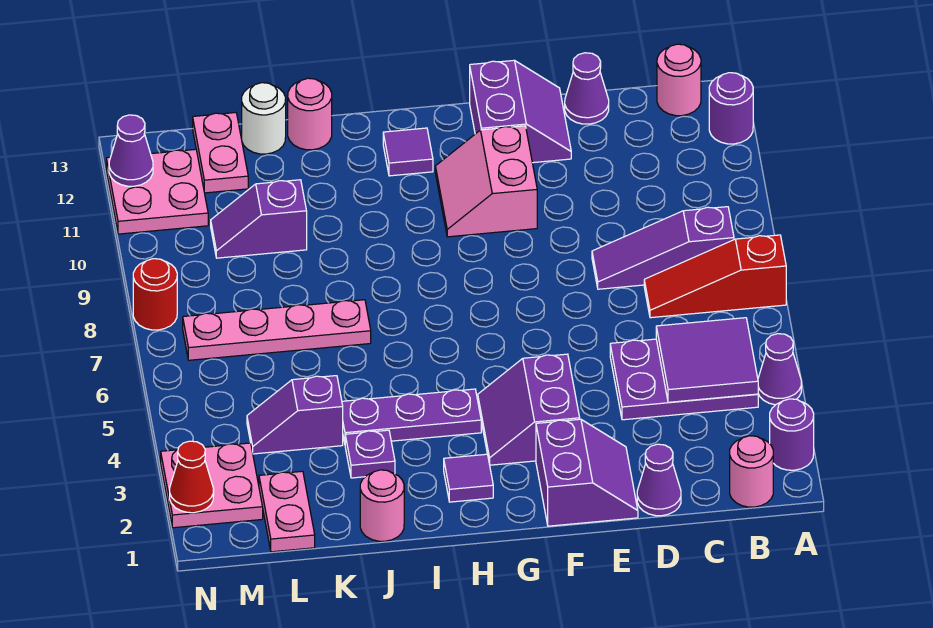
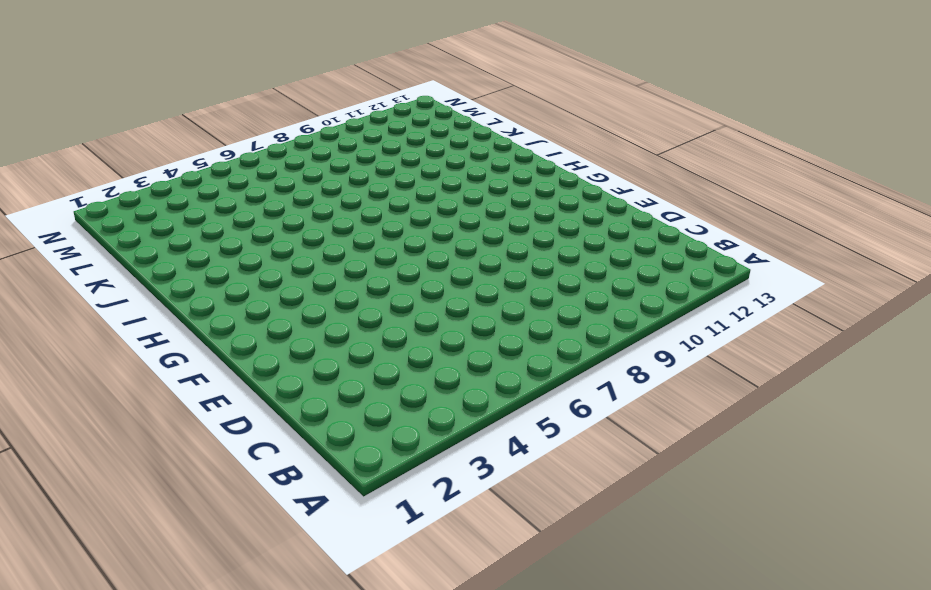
none -> purple round brick A2 level 1
none -> purple cone A4 level 1
none -> red slope A7:C7 level 1 top A
none -> purple round brick A12 level 1

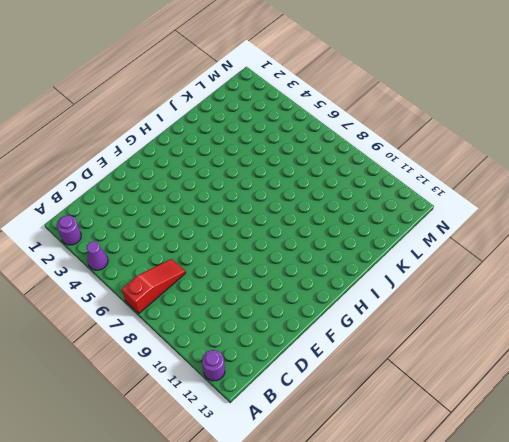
none -> pink round brick B1 level 1
none -> purple plate B4:D5 level 1
none -> purple slope B8:D8 level 1 top B
none -> pink round brick B13 level 1

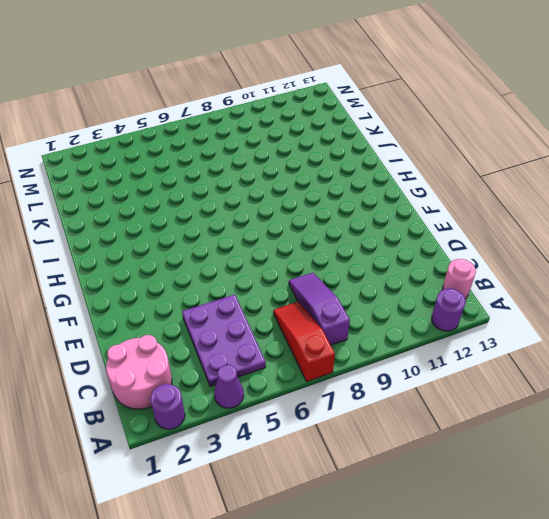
pink round brick B1:C2 level 1 -> pink round brick B1 level 1
none -> purple cone D1 level 1
none -> purple cone D13 level 1
none -> purple slope E1:F2 level 1 top F
none -> purple slope E12:F13 level 1 top F

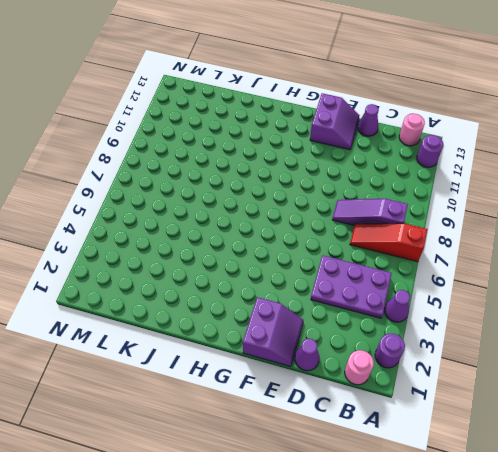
none -> purple slope F3:G4 level 1 top F
none -> pink slope F10:G11 level 1 top F
none -> purple tile H2 level 1
none -> purple plate H4:J4 level 1

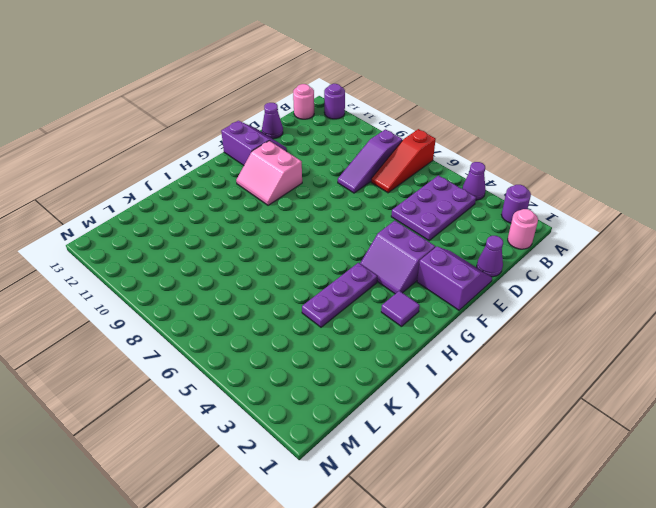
none -> purple tile H12 level 1
none -> pink round brick J1 level 1
none -> purple plate J3 level 1
none -> pink plate J7:M7 level 1

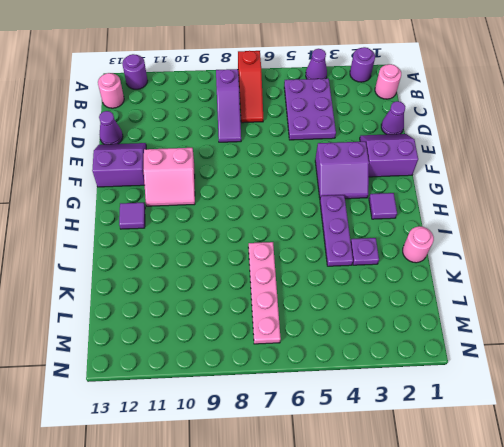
none -> pink round brick J13 level 1
none -> purple slope K4:L4 level 1 top K
none -> purple slope K10:L10 level 1 top K
none -> white round brick K13 level 1

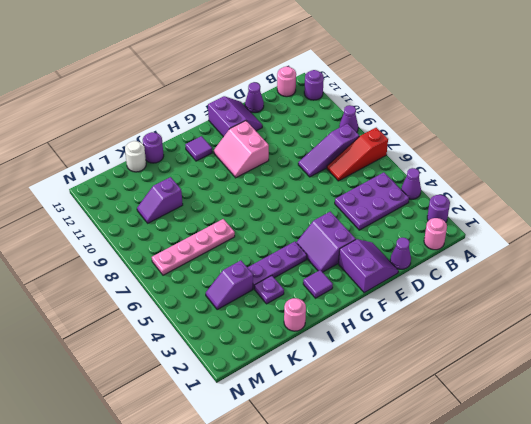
purple cone A9 level 1 -> purple cone N12 level 2
purple round brick J13 level 1 -> pink round brick J13 level 1
none -> pink plate L1:L2 level 1
none -> pink plate L12:L13 level 1
none -> pink plate M2:N3 level 1
none -> pink plate M11:N12 level 1

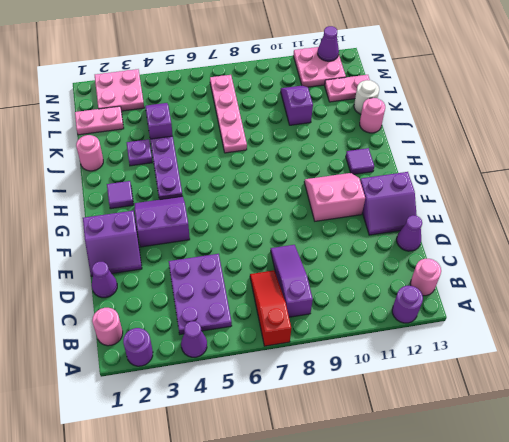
none -> red round brick N8 level 1
none -> purple tile B4:C5 level 2
none -> red cone N2 level 2

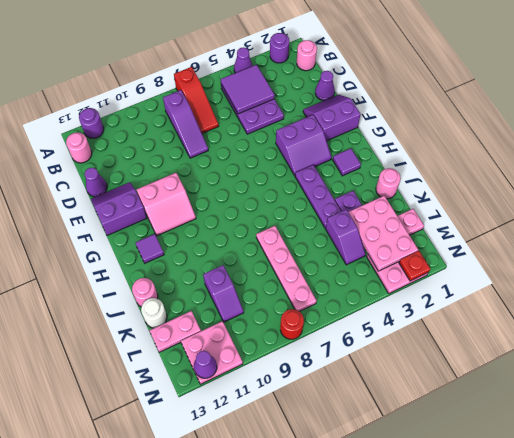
pink plate K2:M3 level 2 -> none
red plate N2 level 2 -> red cone N2 level 2

